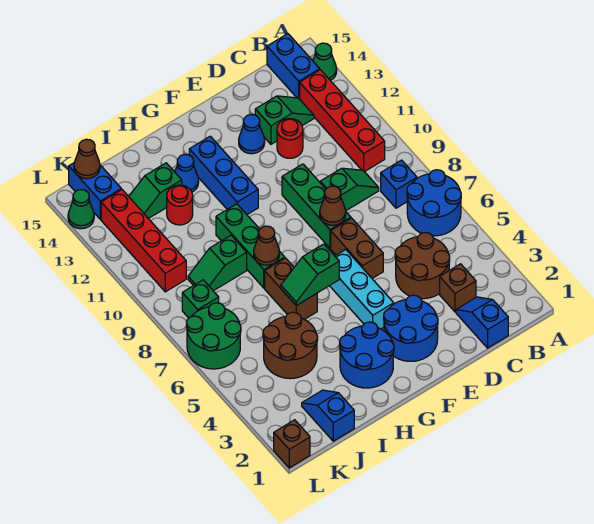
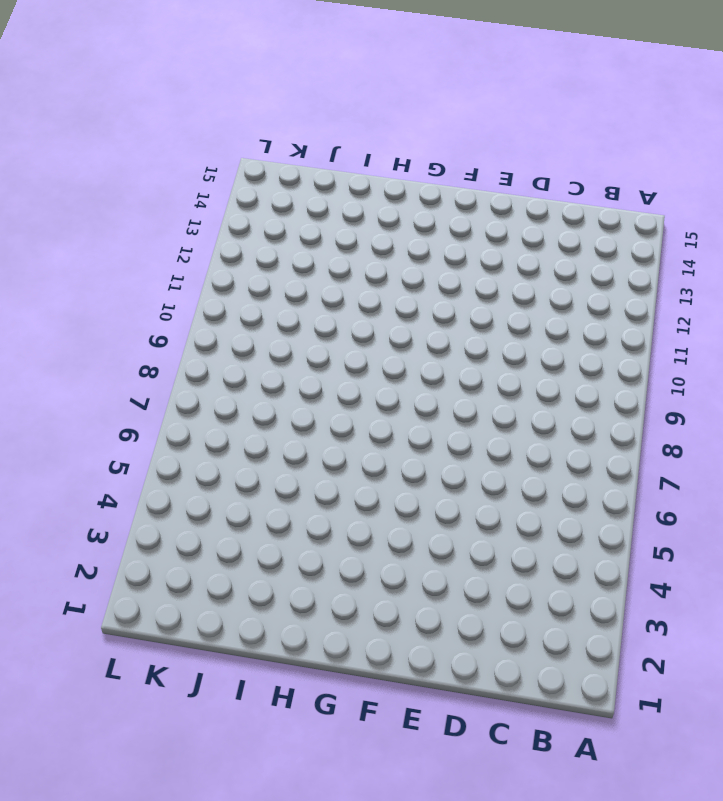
none -> blue round brick A6:B7 level 1
none -> green cone A14 level 1
none -> blue brick B8 level 1
none -> red brick B10:B13 level 1

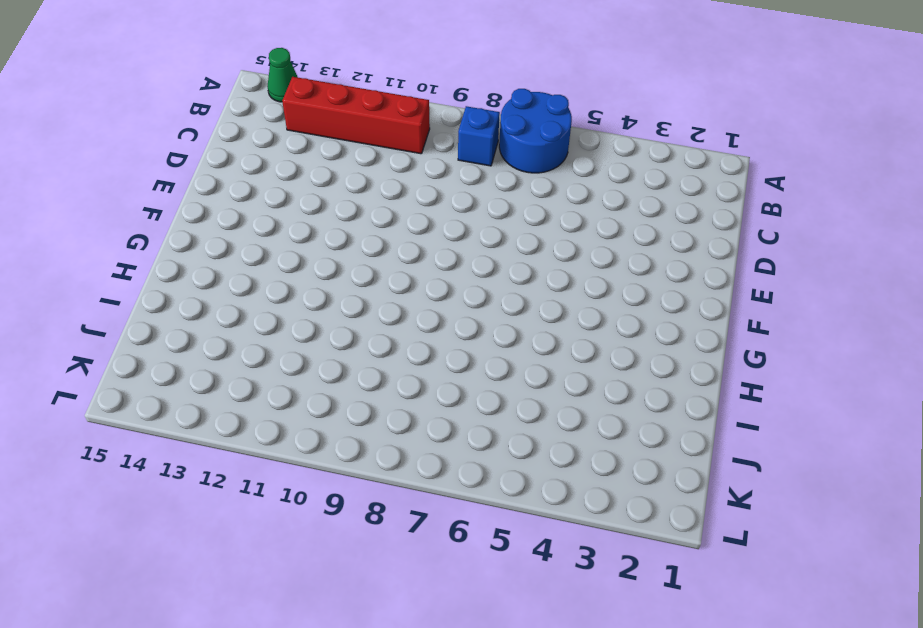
none -> blue brick B14:B15 level 1
none -> blue slope C1:C2 level 1 top 1
none -> brown brick C3 level 1
none -> brown round brick C4:D5 level 1

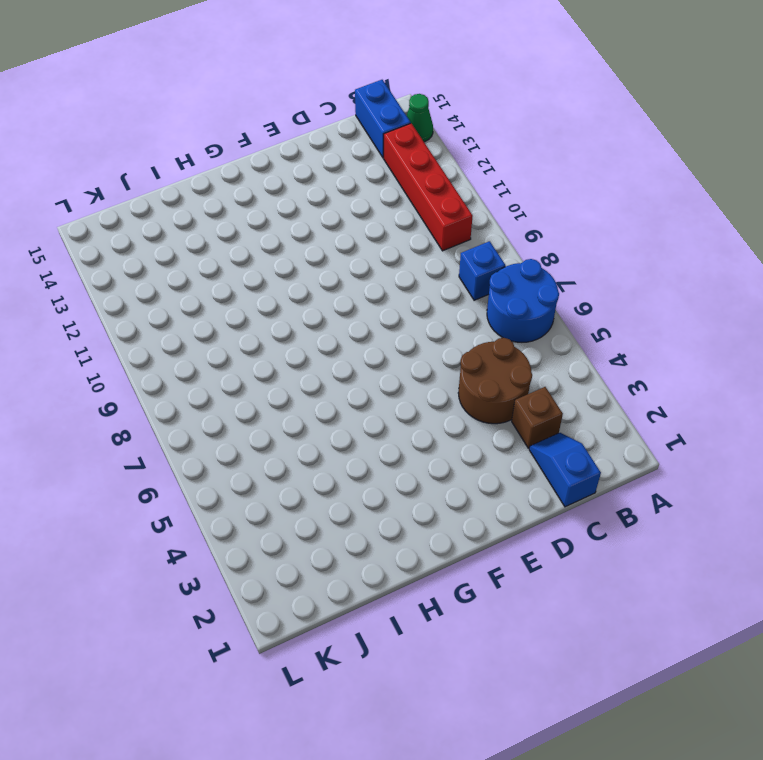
none -> green slope C9:D9 level 1 top D
none -> green slope C13:D13 level 1 top D
none -> red round brick D12 level 1
none -> blue round brick E2:F3 level 1

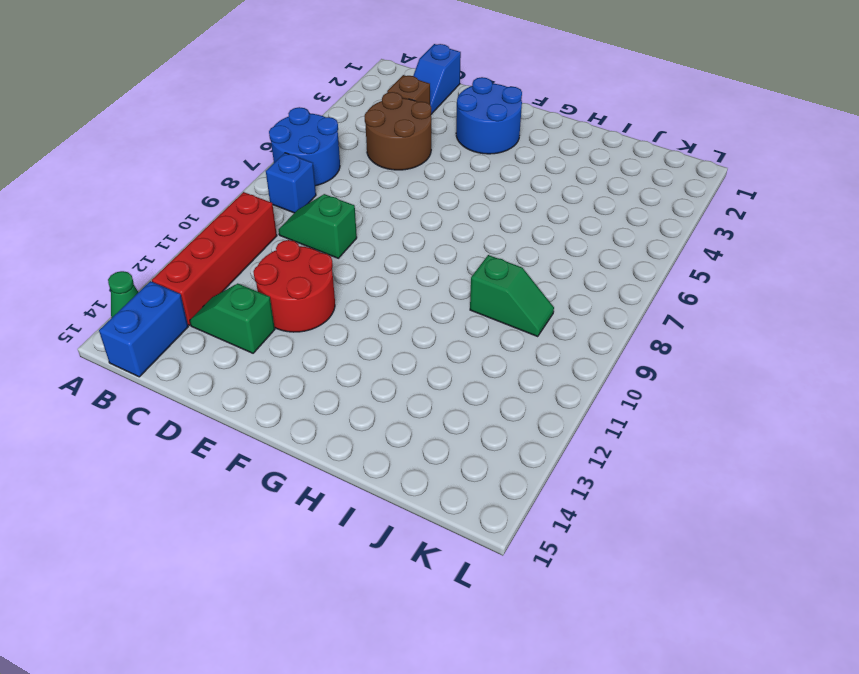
red round brick D11:E12 level 1 -> red round brick D12 level 1
none -> brown brick E6:E7 level 1
none -> green brick E8:E10 level 1
none -> blue cone E13 level 1
none -> cyan brick F4:F6 level 1

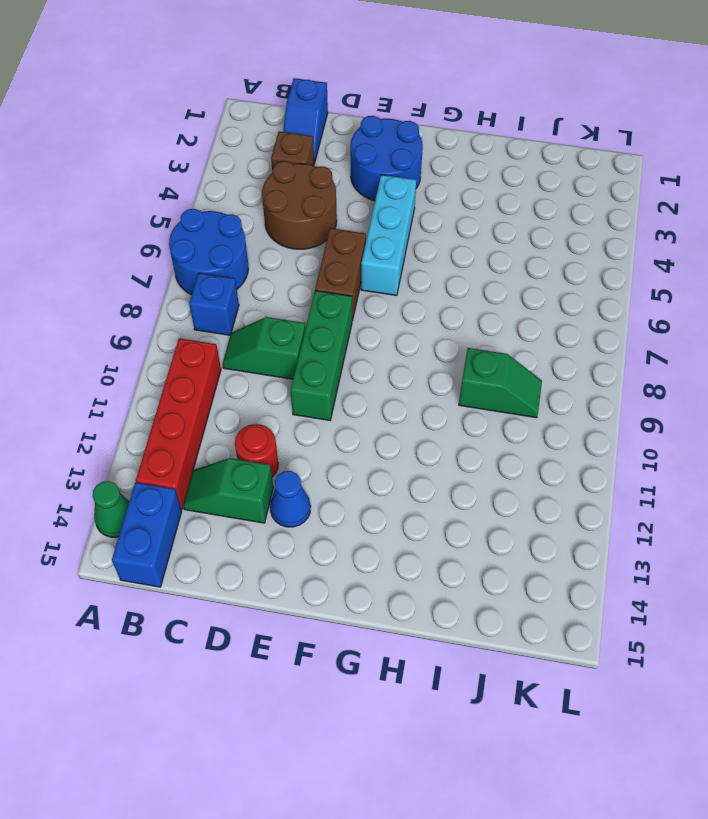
none -> blue round brick G2:H3 level 1
none -> blue brick G11:G13 level 1
none -> brown brick H6:H7 level 1
none -> green brick H8:H10 level 1

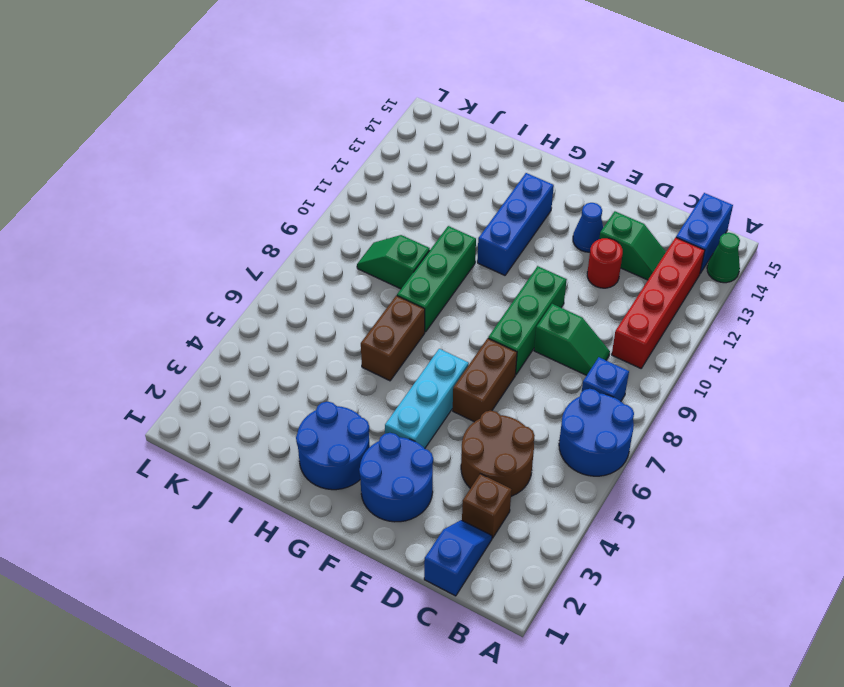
none -> blue cone H13 level 1
none -> brown round brick I4:J5 level 1
none -> red round brick I12 level 1
none -> green slope I13:J13 level 1 top I

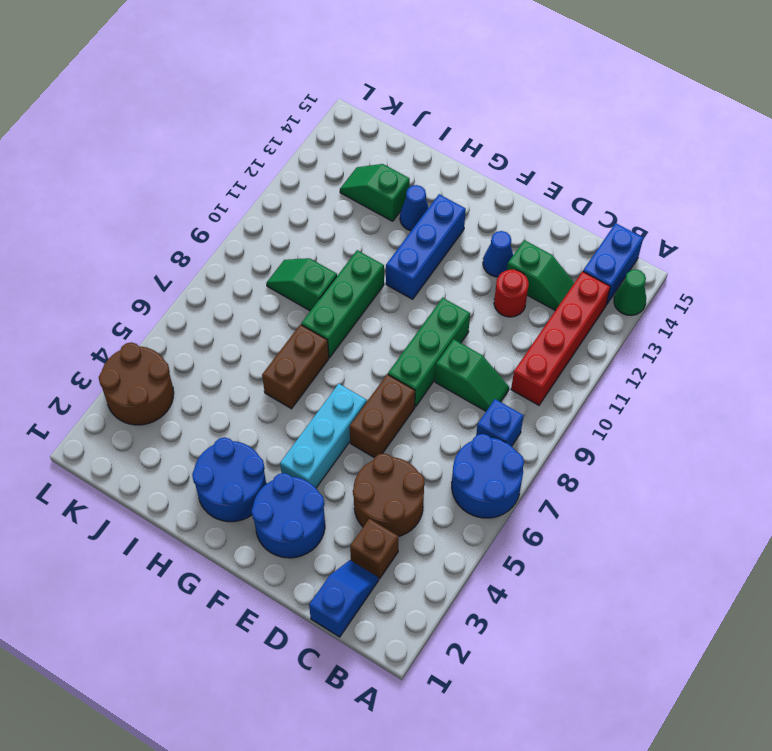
brown round brick K3:L4 level 1 -> brown round brick I4:J5 level 1
none -> red round brick I12 level 1
none -> blue slope J1:J2 level 1 top 1
none -> green round brick K6:L7 level 1
none -> green brick K8 level 1

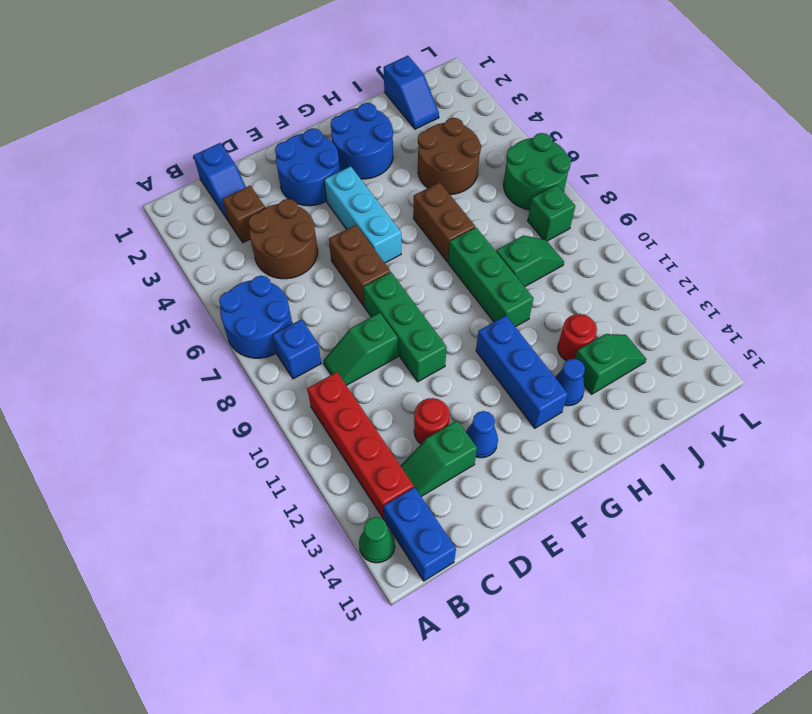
none -> red brick K10:K13 level 1
none -> blue brick K14:K15 level 1
none -> brown brick L1 level 1
none -> green cone L14 level 1

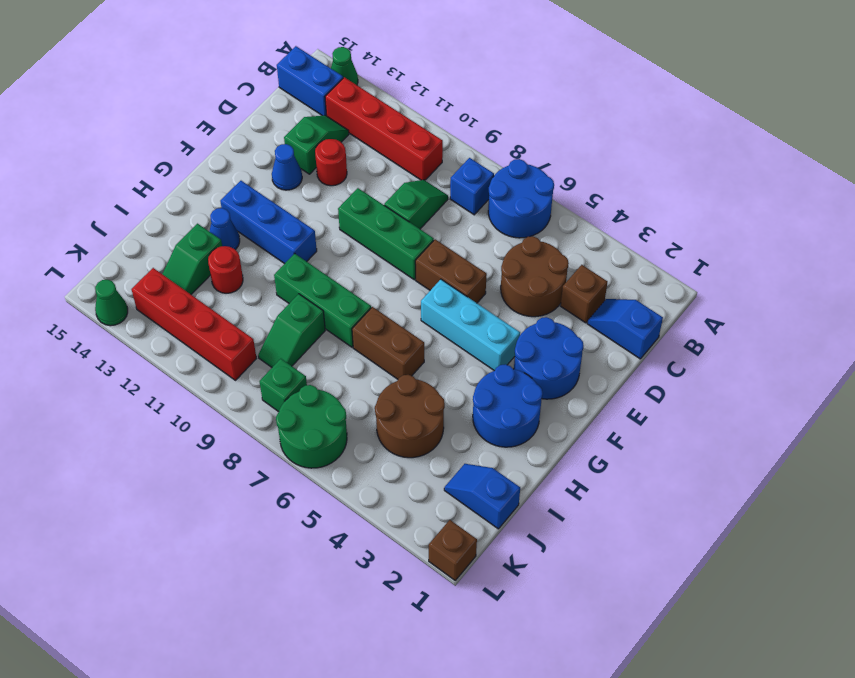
none -> blue brick K14:K15 level 1
none -> brown cone E8 level 2
none -> green slope G6:H6 level 2 top G
none -> brown cone H8 level 2

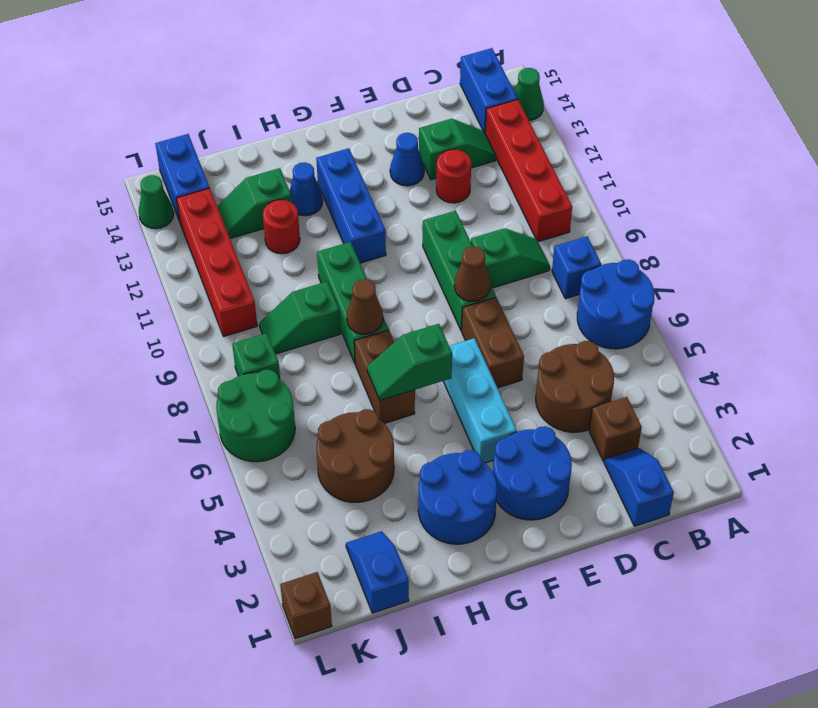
none -> brown cone K15 level 2

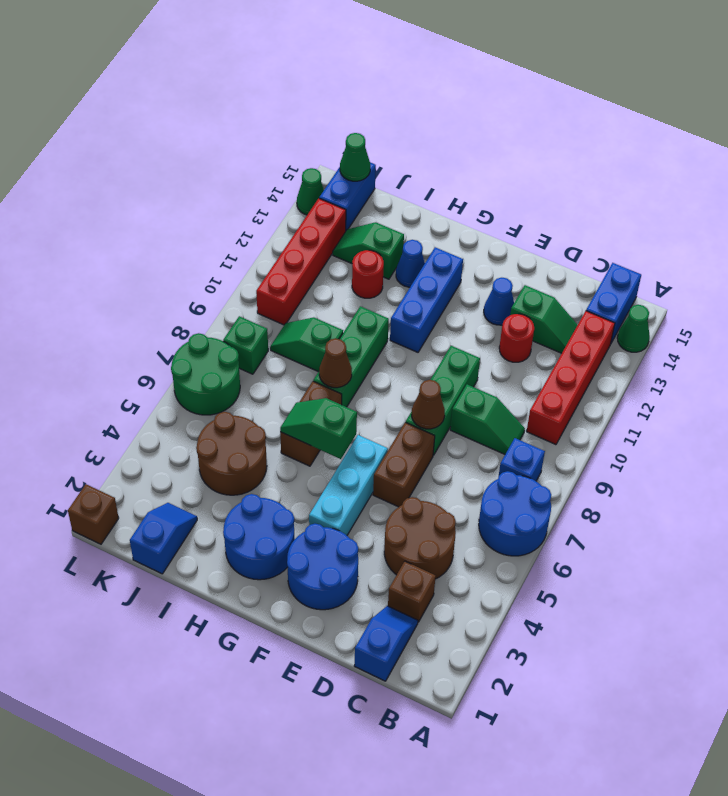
green cone K15 level 2 -> brown cone K15 level 2

